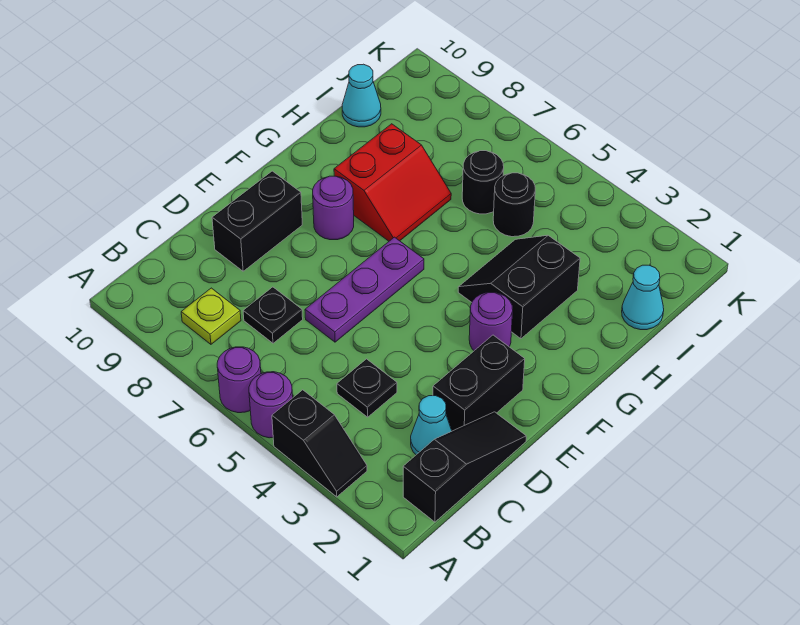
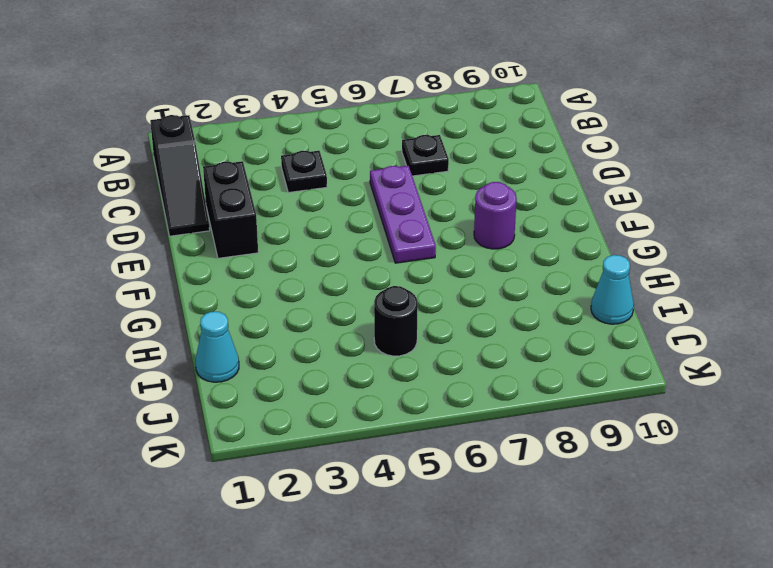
none -> black slope A3:A4 level 1 top 4
none -> purple round brick A5 level 1
none -> purple round brick A6 level 1

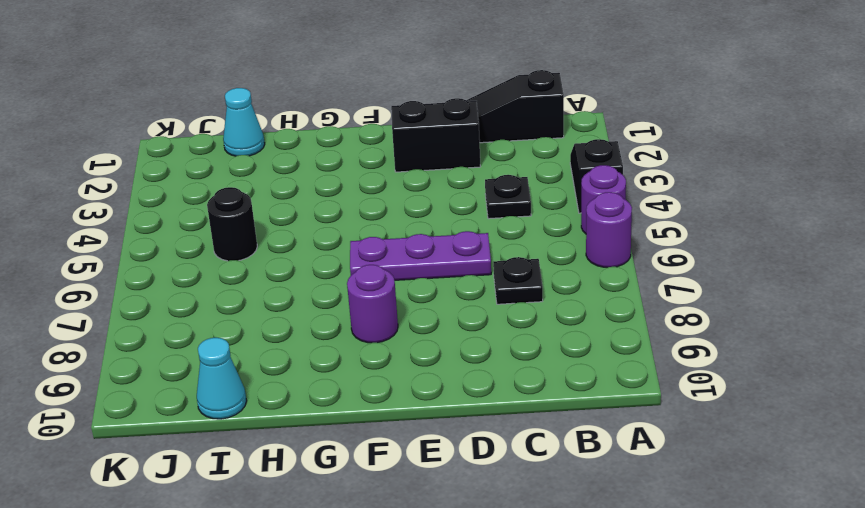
none -> lime plate B8 level 1
none -> cyan cone C2 level 1
none -> black brick D9:E9 level 1

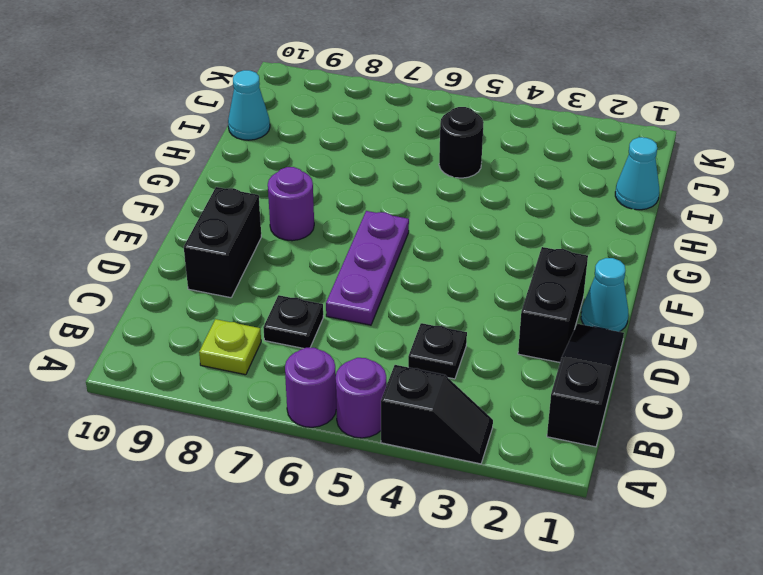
cyan cone E1 level 1 -> cyan cone C2 level 1
none -> purple round brick F3 level 1
none -> black slope G3:H4 level 1 top 3
none -> red slope G7:H8 level 1 top 8

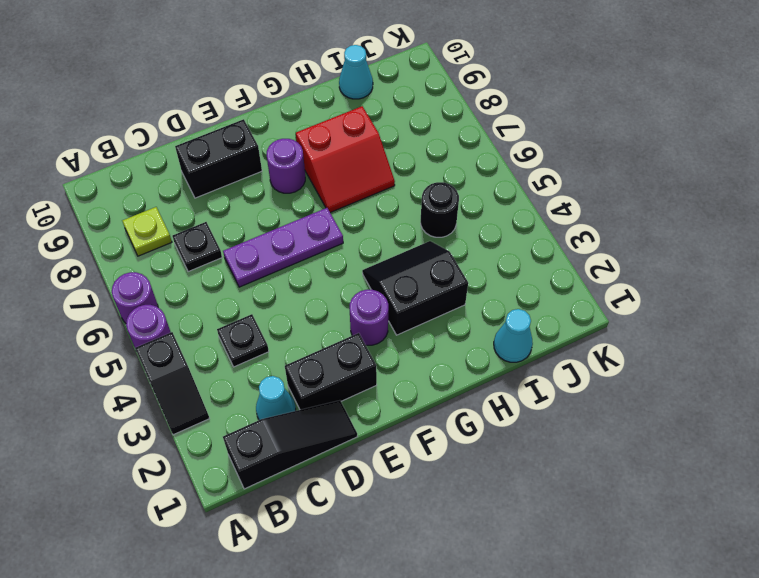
none -> black round brick I6 level 1

